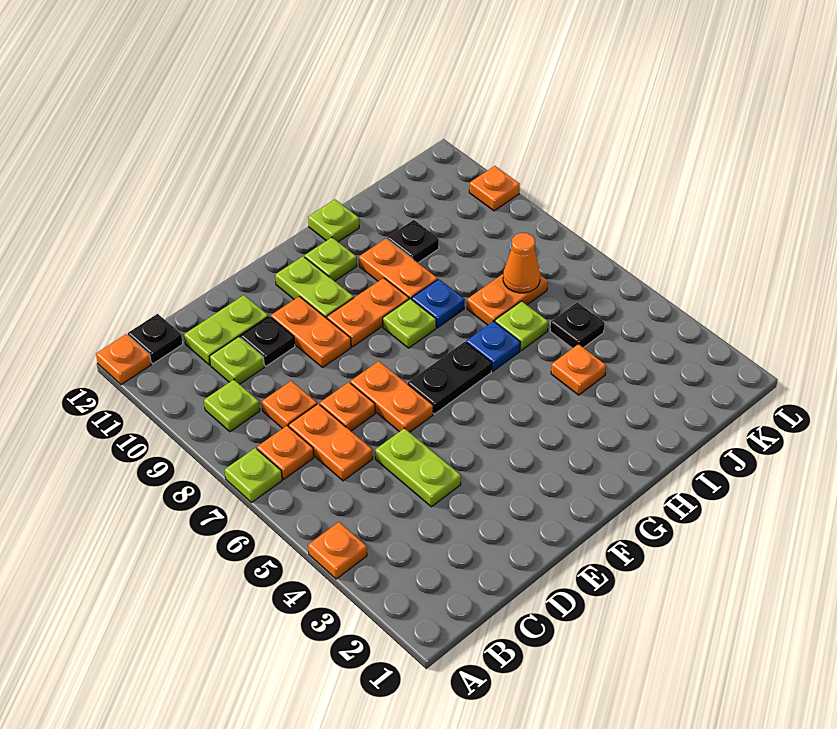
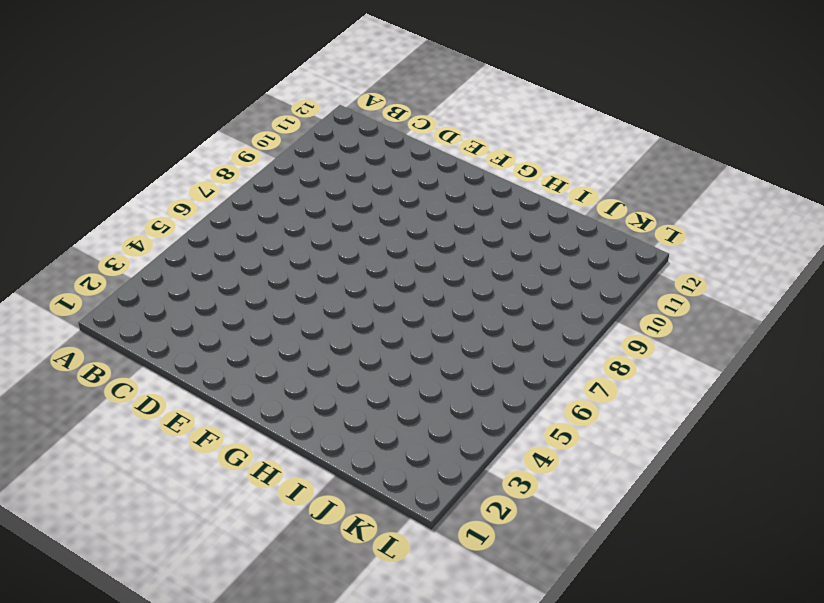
none -> orange plate A4 level 1
none -> lime plate A7 level 1
none -> orange plate A12 level 1
none -> orange plate B7 level 1

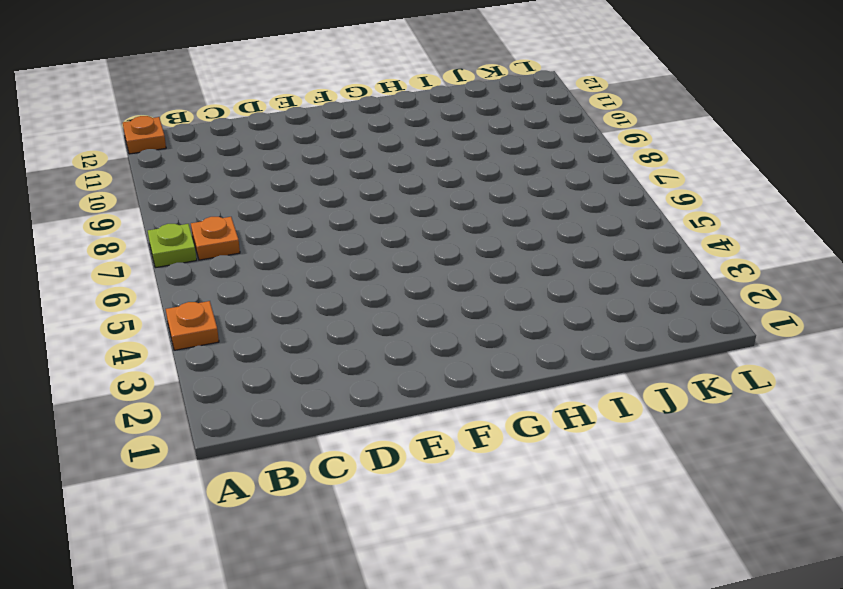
none -> lime plate B9 level 1
none -> black plate B12 level 1
none -> orange plate C6:C7 level 1
none -> orange plate C8 level 1

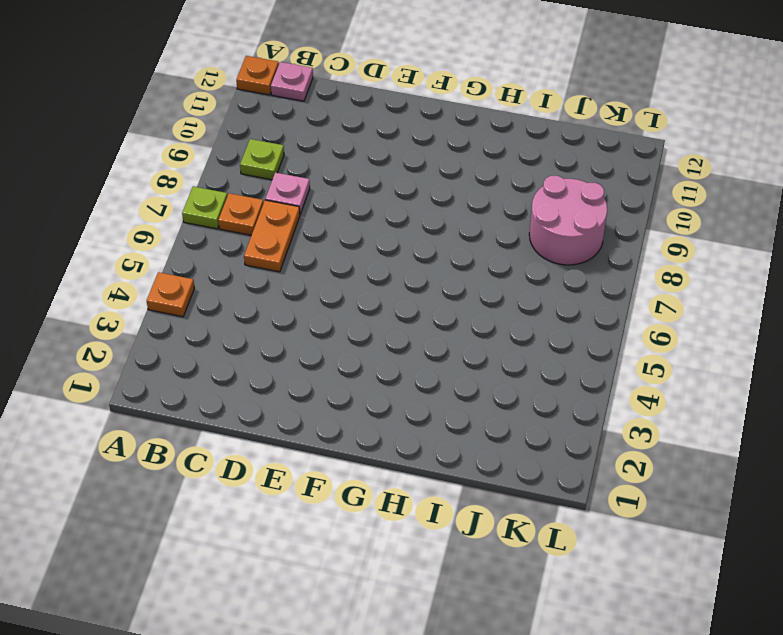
pink plate B12 level 1 -> black plate B12 level 1
pink plate C8 level 1 -> orange plate C8 level 1
pink round brick J8:K9 level 1 -> none
none -> lime plate C10 level 1
none -> lime plate C11:D11 level 1
none -> lime plate D4:D5 level 1
none -> orange plate D7 level 1

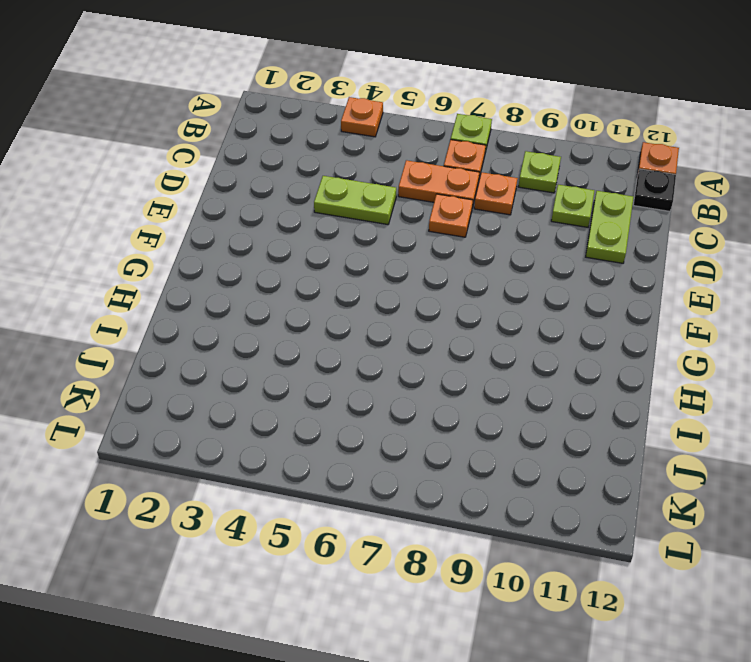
none -> black plate D10 level 1
none -> orange plate E6:E7 level 1
none -> orange plate E9:E10 level 1
none -> black plate F6:G6 level 1

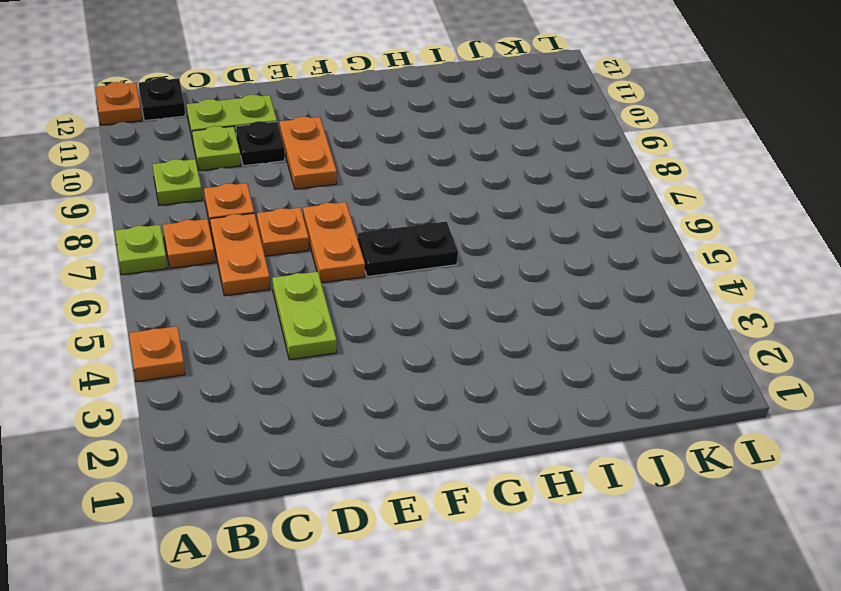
none -> orange plate F9:G9 level 1
none -> lime plate F10:F11 level 1
none -> lime plate G8 level 1
none -> lime plate G11 level 1

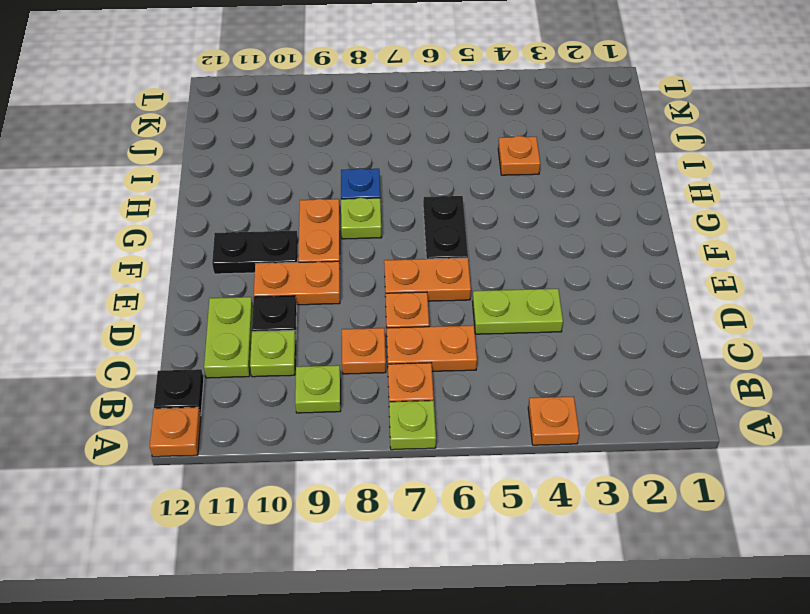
black plate F10:F11 level 1 -> lime plate F10:F11 level 1
none -> lime plate G11 level 1
none -> blue plate H6 level 1
none -> orange plate H9:H10 level 1
none -> lime plate H12 level 1

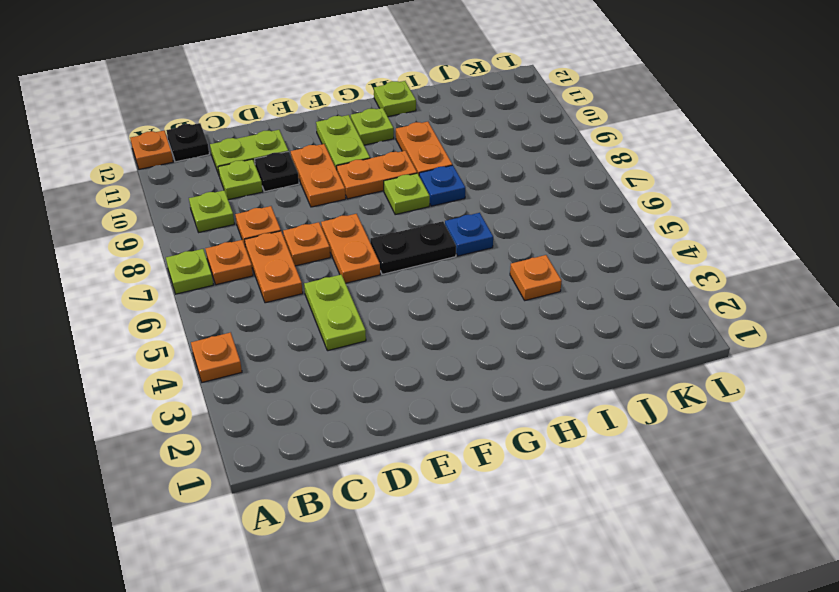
none -> lime plate I6 level 1
none -> orange plate I7:J7 level 1
none -> black plate I10 level 1
none -> black plate J5 level 1

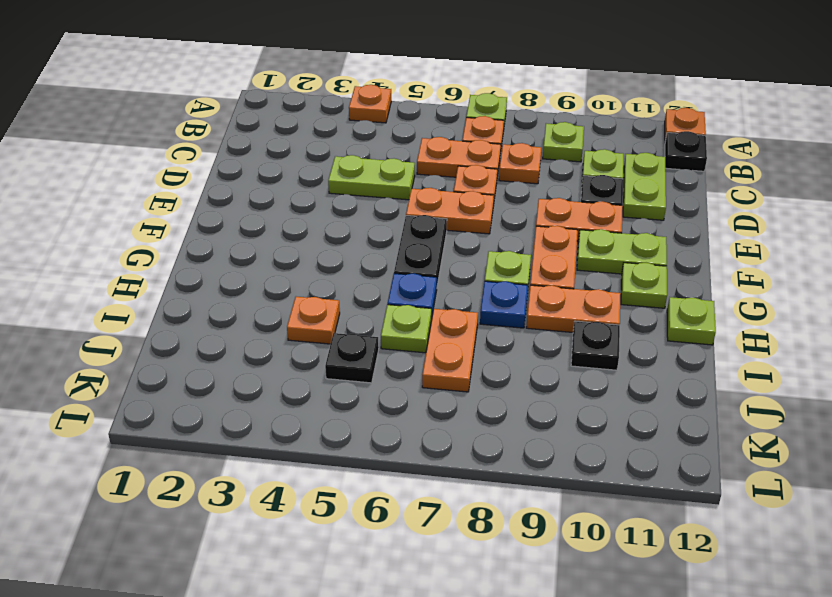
none -> orange plate L10 level 1
none -> orange cone J7 level 2

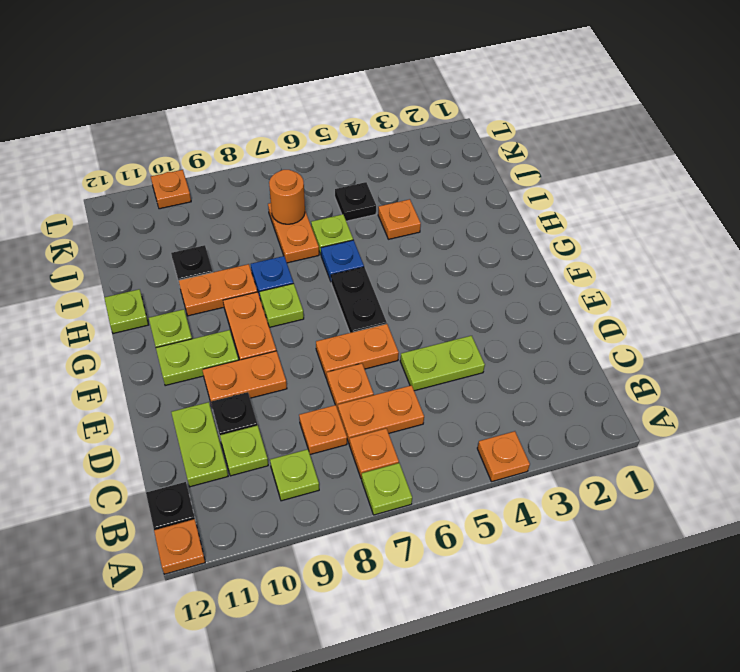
orange round brick J7 level 2 -> orange cone J7 level 2

